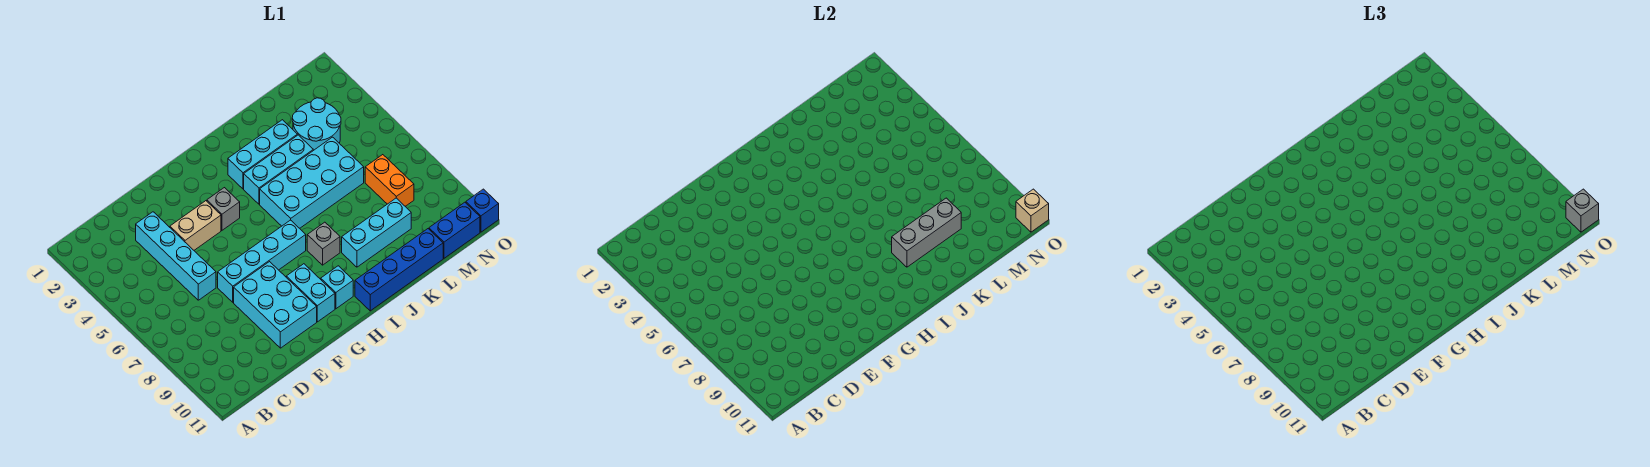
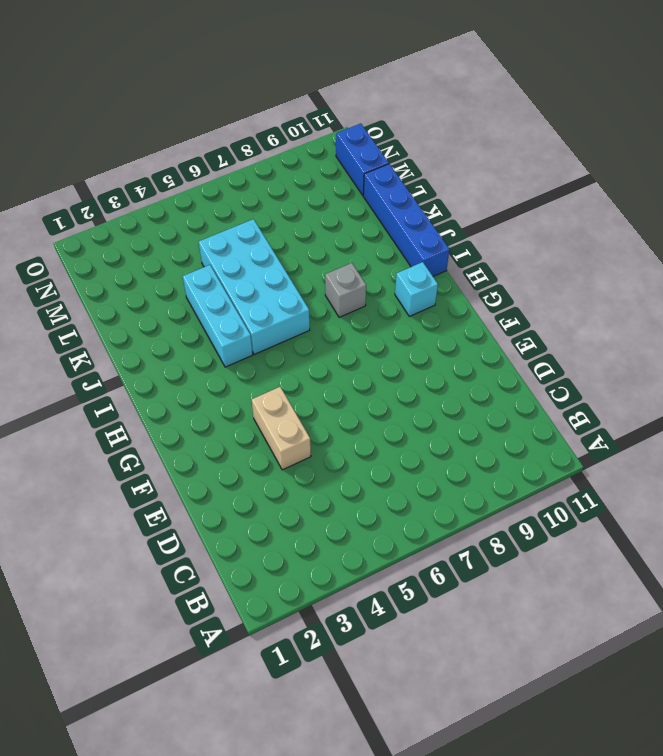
none -> cyan brick D3:D6 level 1
none -> cyan brick E7:H7 level 1
none -> cyan brick E8:F10 level 1

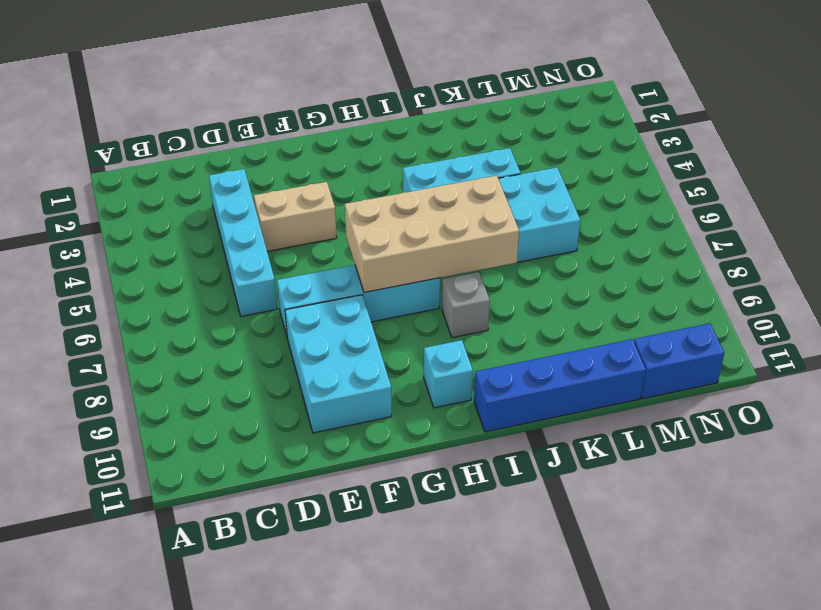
tan brick G6:J7 level 2 -> none
none -> grey brick G4 level 1
none -> cyan brick G9:G10 level 1
none -> cyan brick I3:K3 level 1

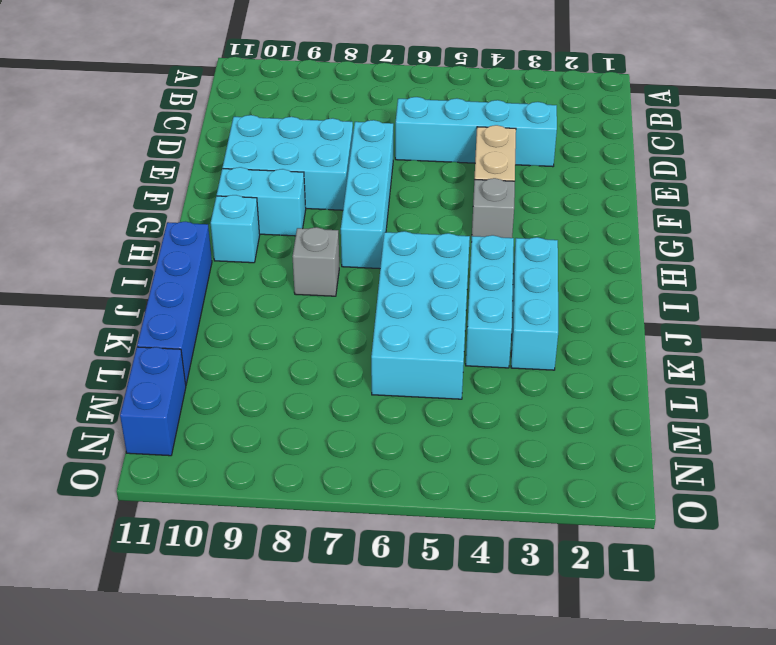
none -> cyan brick J9:L9 level 1
none -> cyan round brick L3:M4 level 1
none -> orange brick M7:M8 level 1

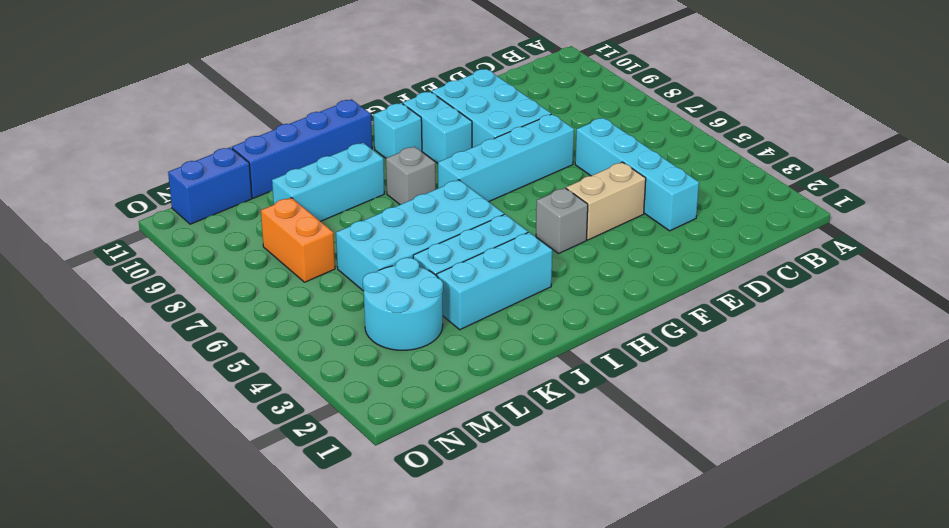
none -> blue brick O11 level 1
none -> grey brick J9:L9 level 2
none -> tan brick O11 level 2

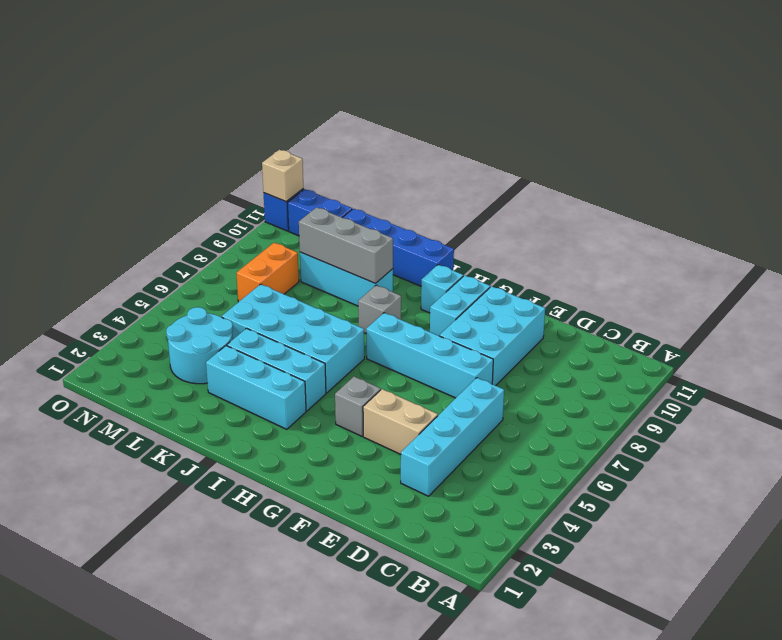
none -> grey brick O11 level 3

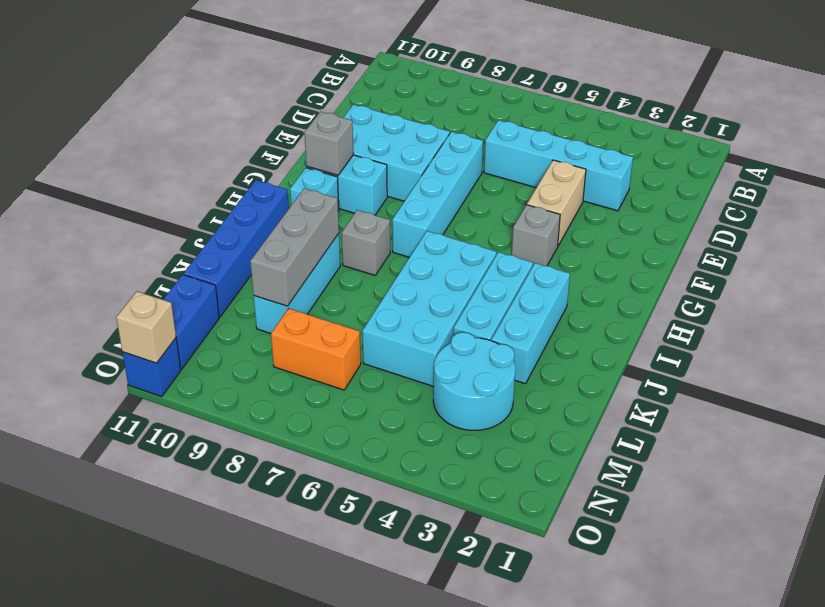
grey brick G10 level 2 -> grey brick O11 level 3

